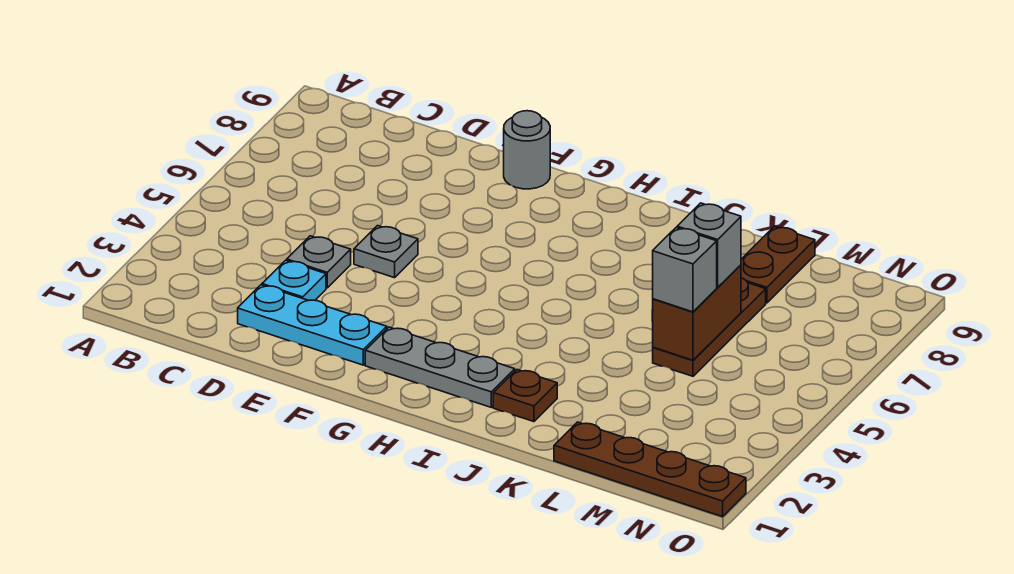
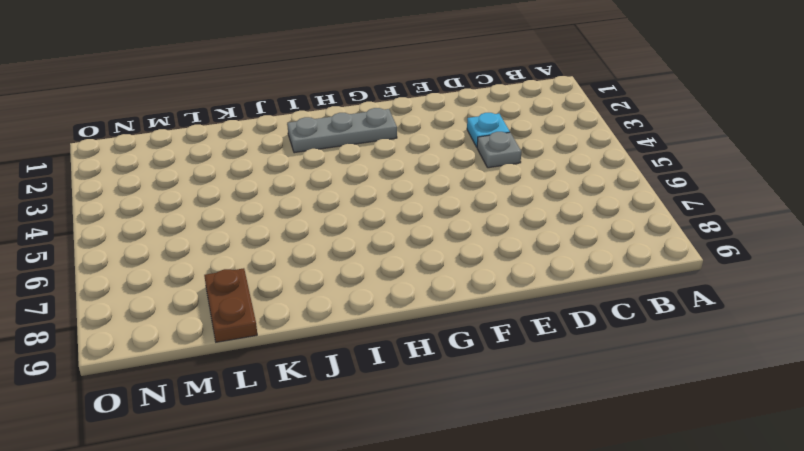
none -> cyan plate D2:F2 level 1
none -> grey plate E5 level 1
none -> grey round brick F9 level 1

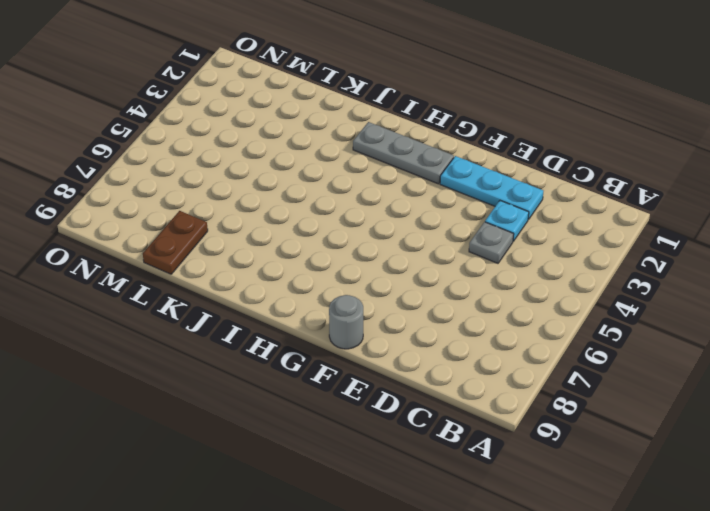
none -> grey plate E5 level 1
none -> brown plate J2 level 1
none -> brown plate L1:O1 level 1

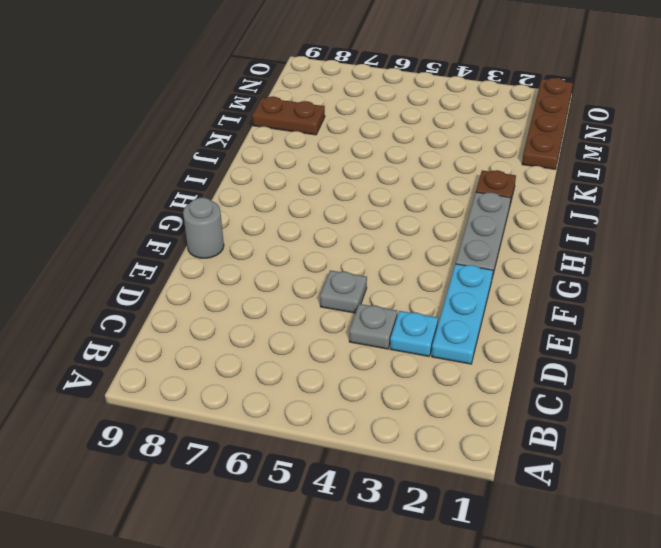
none -> brown plate L5:L7 level 1
none -> brown brick L5:L6 level 2
none -> grey brick L5 level 3

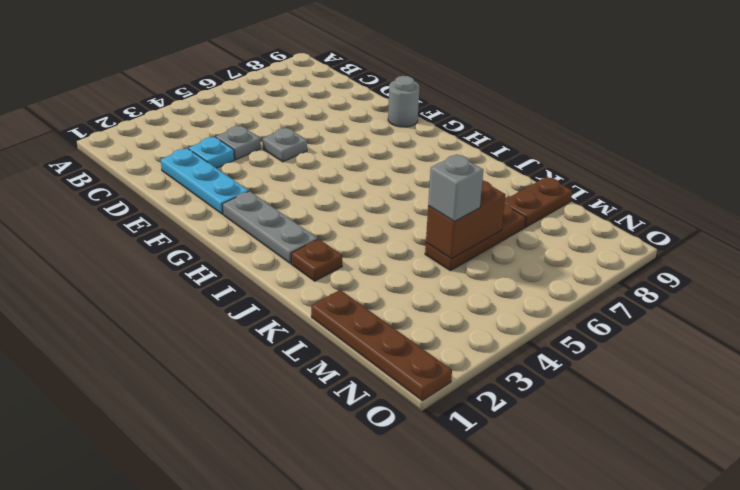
none -> grey brick L6 level 3

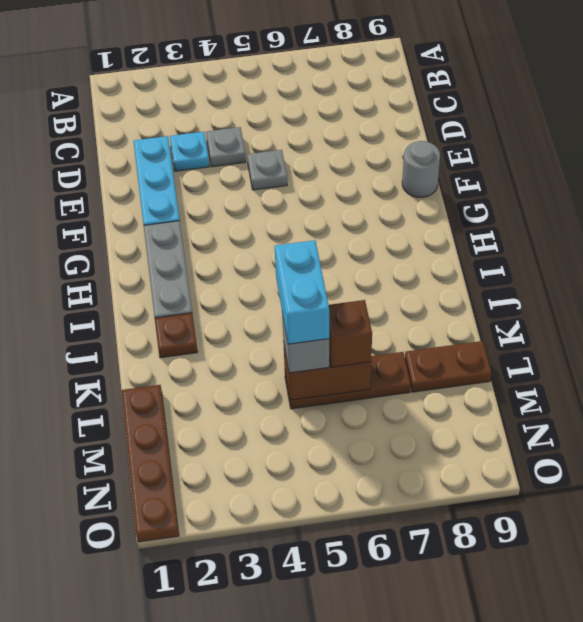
cyan brick K5:L5 level 4 -> none
brown brick L6 level 3 -> grey brick L6 level 3

